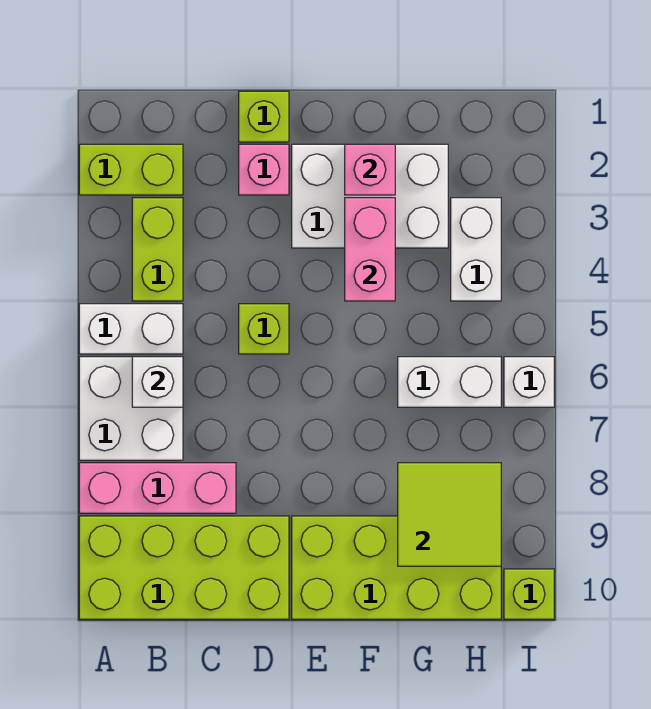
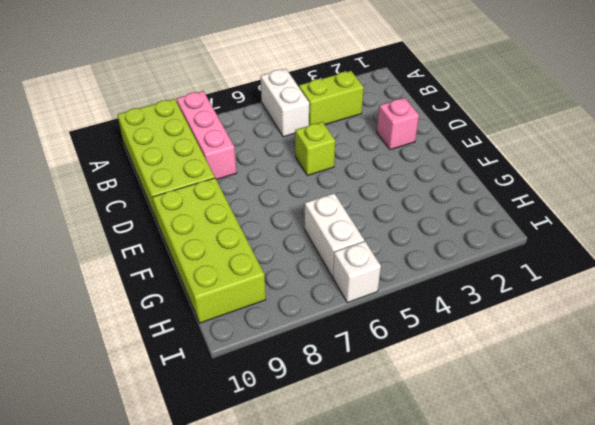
none -> lime brick A2:B2 level 1
none -> white brick A6:B7 level 1
none -> lime brick D1 level 1

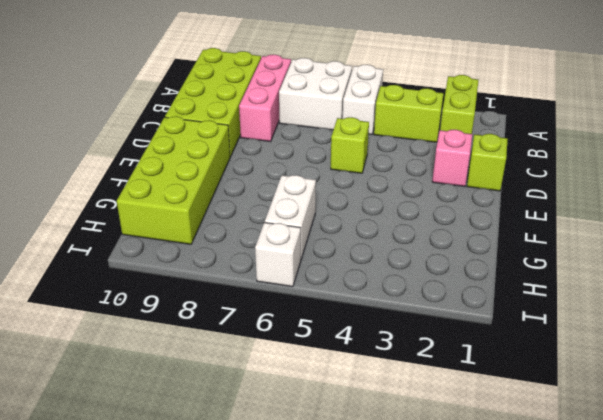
none -> white brick E2:G3 level 1
none -> white brick H3:H4 level 1
none -> lime brick I10 level 1

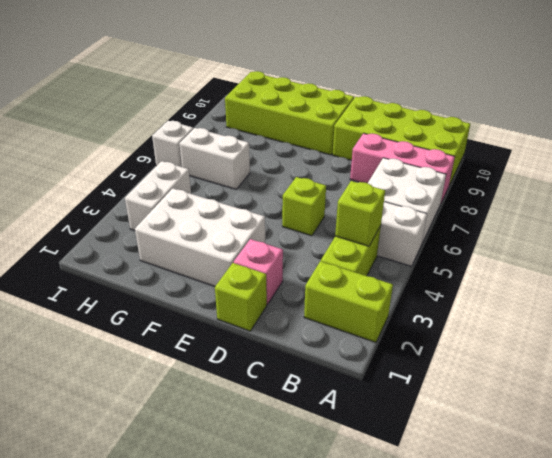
lime brick B4 level 2 -> lime brick I10 level 1
none -> white brick B6 level 2
none -> pink brick F2 level 2
none -> pink brick F3:F4 level 2

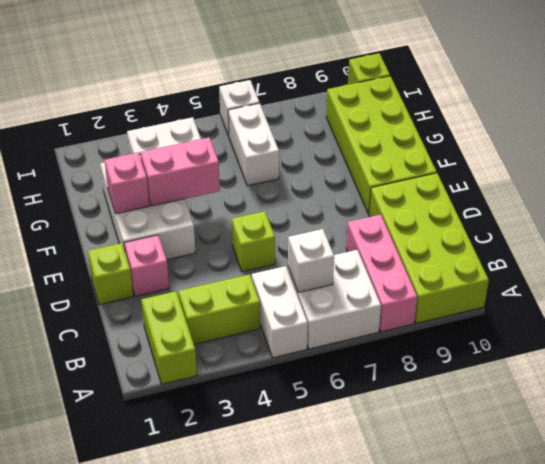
none -> lime tile G8:H9 level 2

